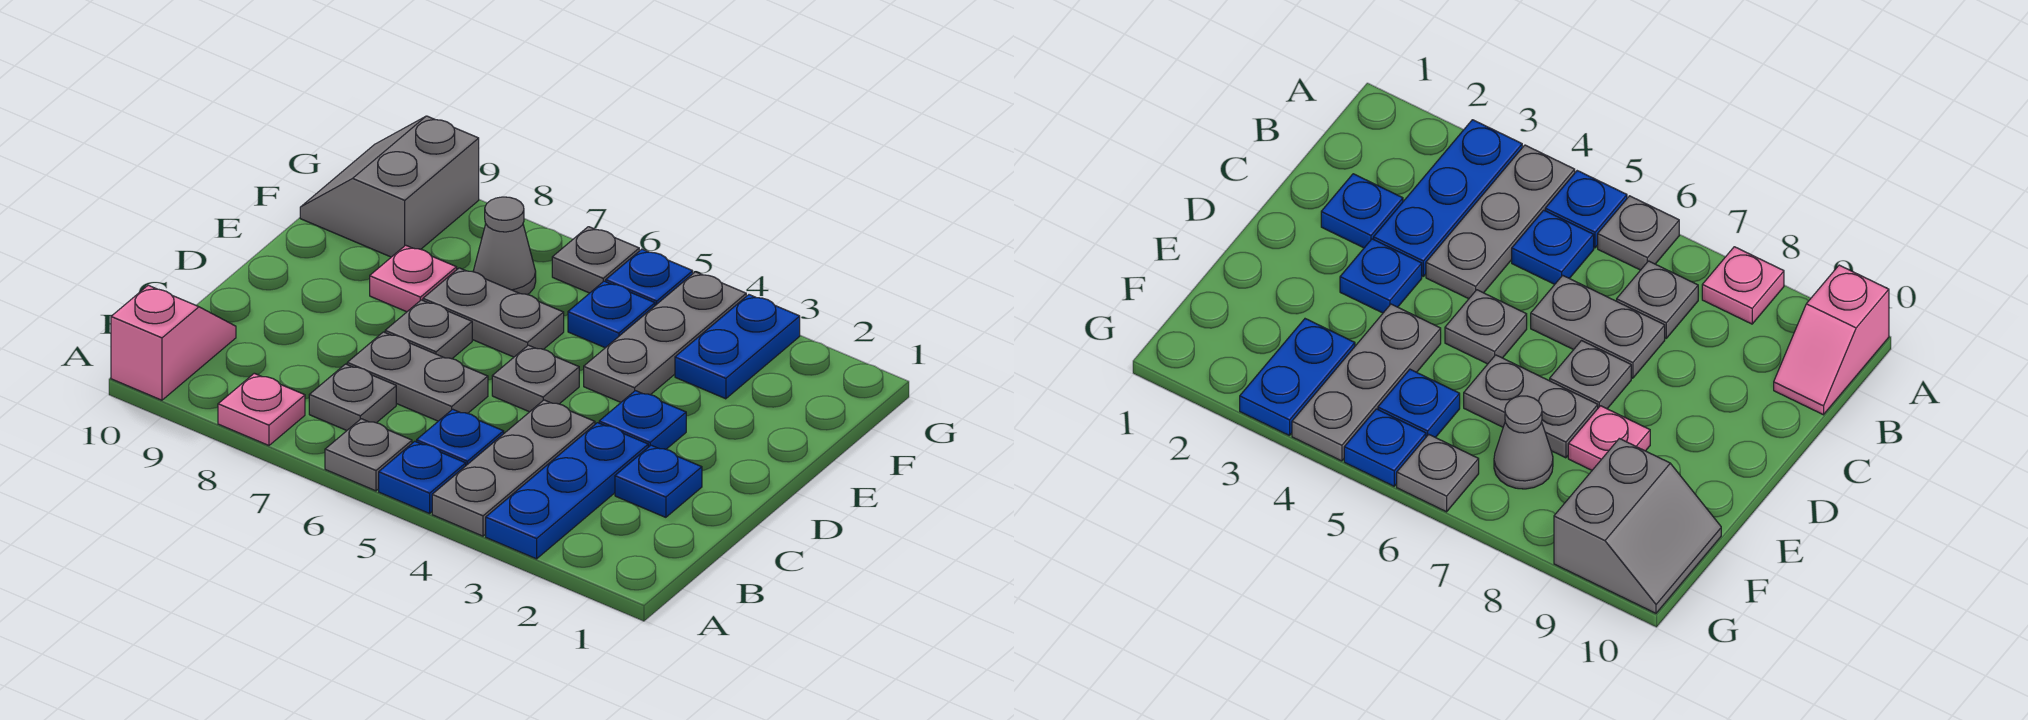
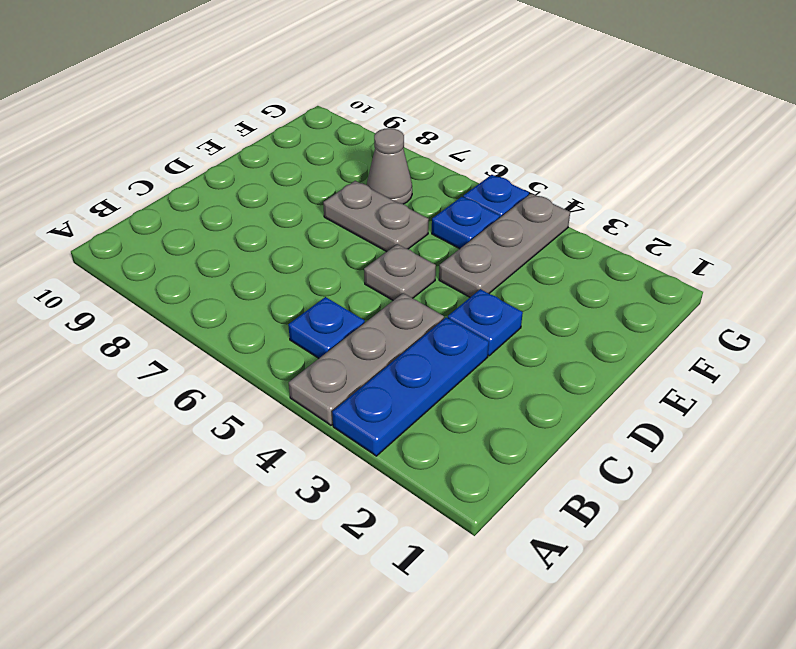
none -> blue plate A5 level 1
none -> grey plate A6 level 1
none -> pink plate A8 level 1

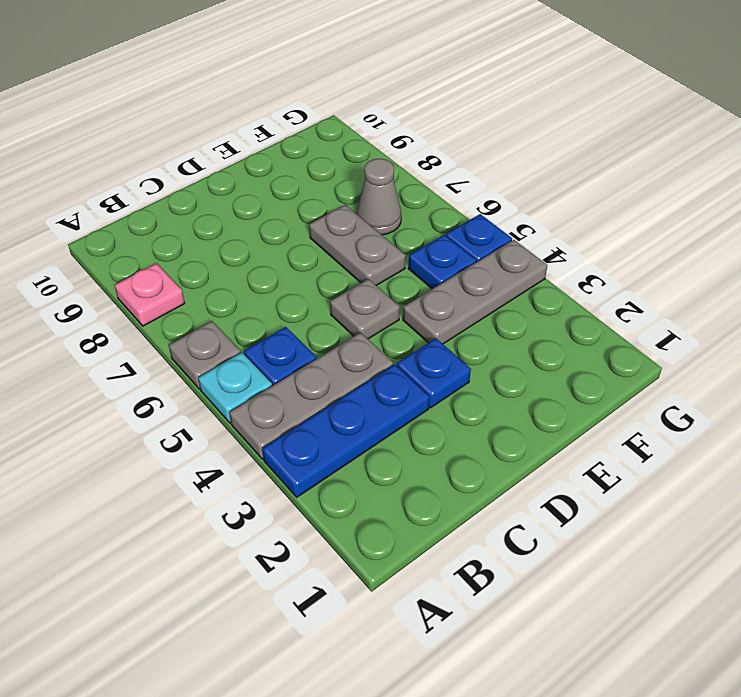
cyan plate A5 level 1 -> blue plate A5 level 1
none -> pink slope A10:B10 level 1 top A
none -> grey plate B7 level 1
none -> blue plate C2 level 1

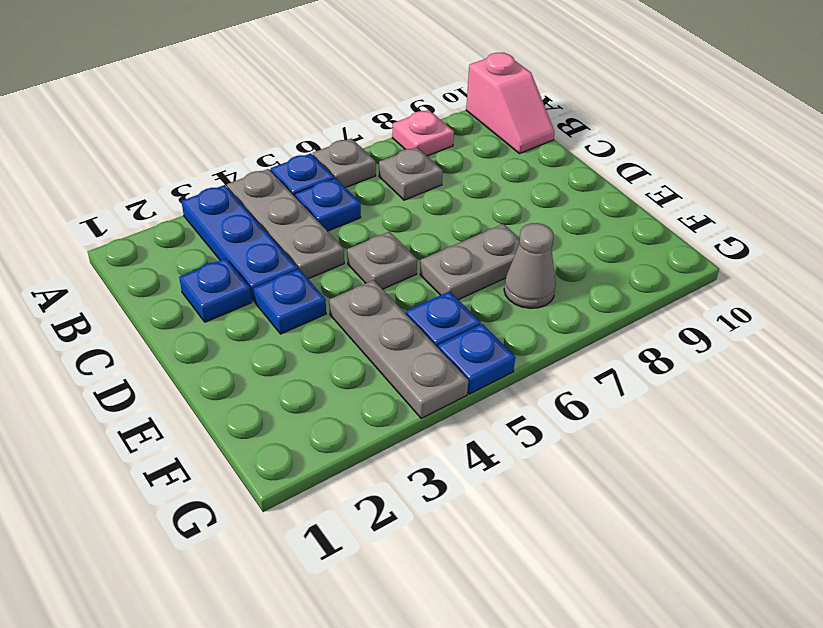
none -> grey plate C6:C7 level 1
none -> grey plate D7 level 1
none -> pink plate E8 level 1

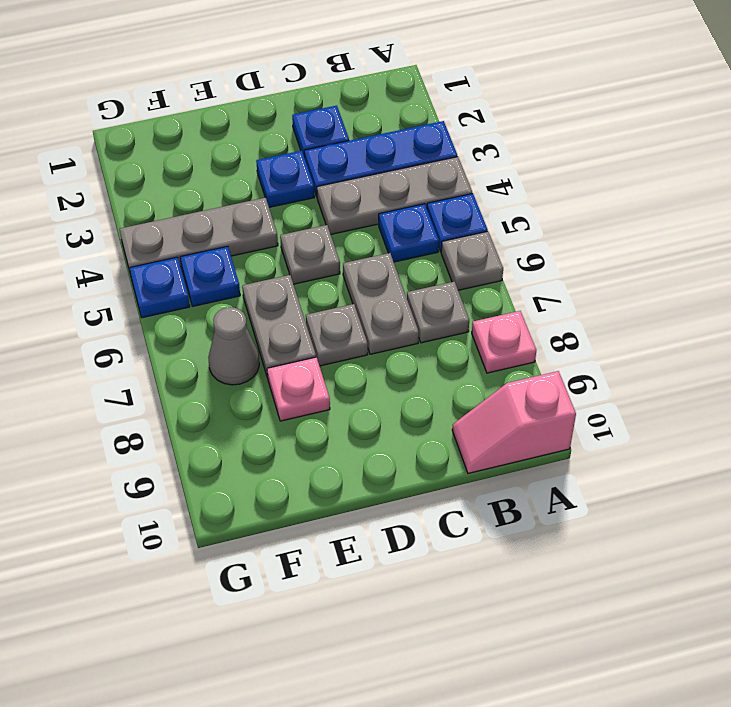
none -> blue plate F3:G3 level 1
none -> grey slope F9:G10 level 1 top 9
none -> grey plate G6 level 1

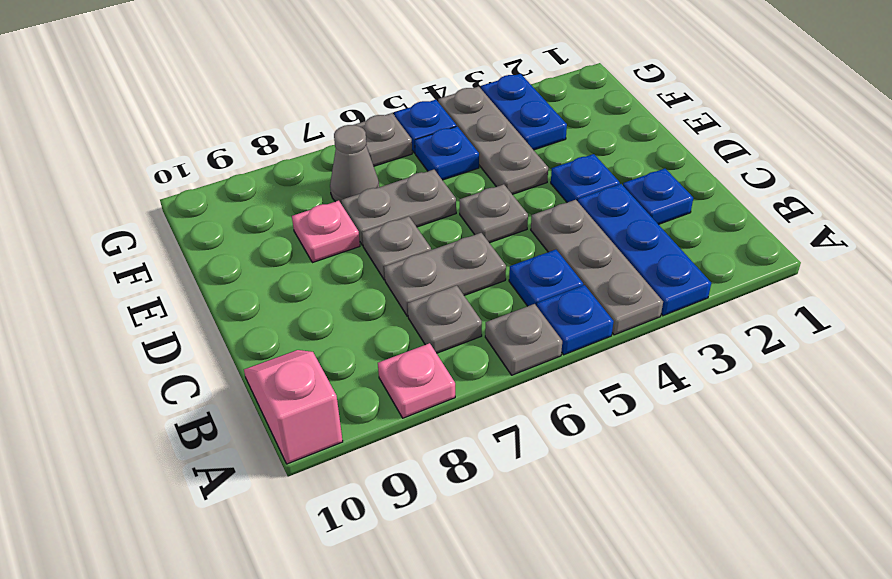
none -> grey slope F9:G10 level 1 top 9

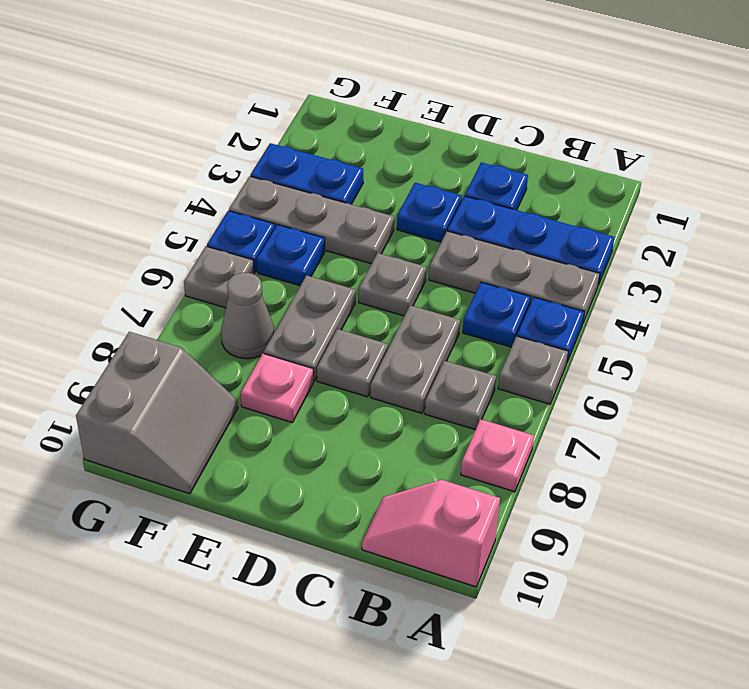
grey slope F9:G10 level 1 top G -> grey slope F9:G10 level 1 top 9

